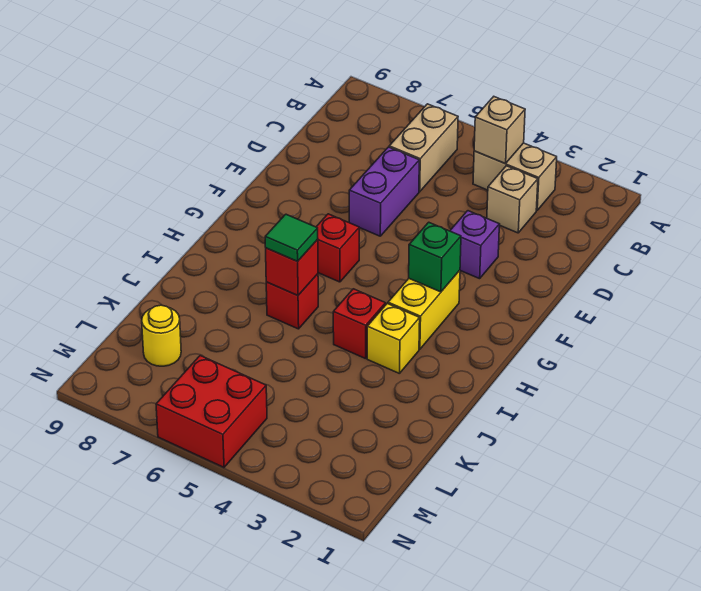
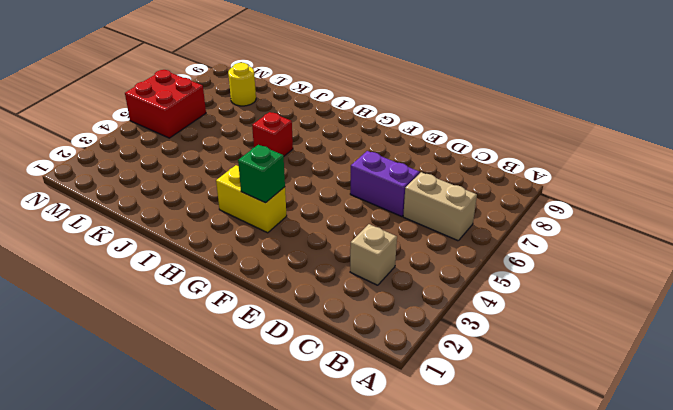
none -> tan brick B3:B4 level 1
none -> purple brick E3 level 1
none -> red brick G6 level 1

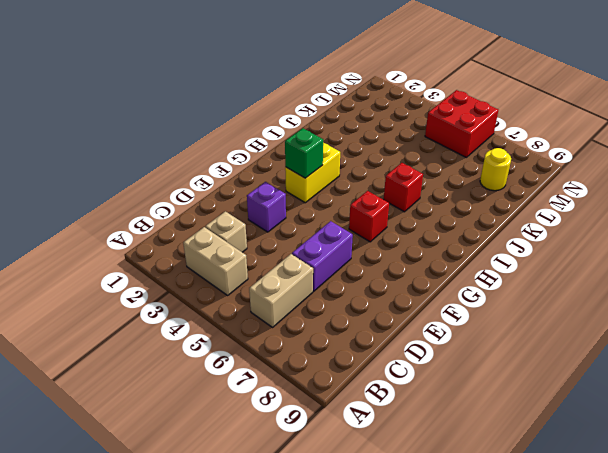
none -> yellow brick I3 level 1
none -> red brick I4 level 1
none -> tan brick B4 level 2

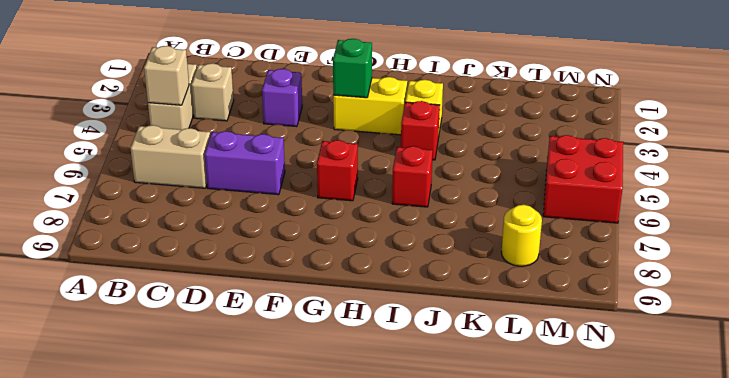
none -> red brick I6 level 2
none -> green tile I6 level 3

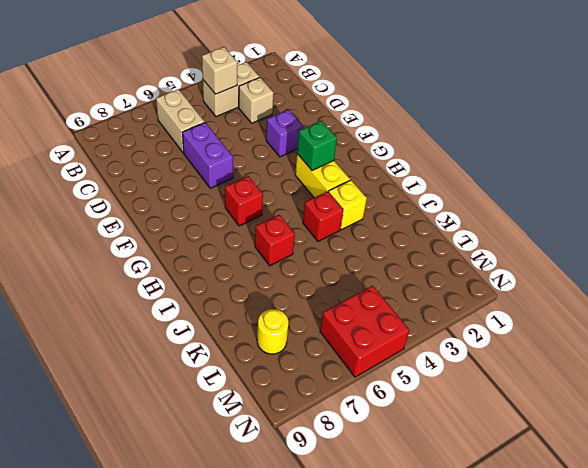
none -> red brick I6 level 2
none -> green tile I6 level 3

